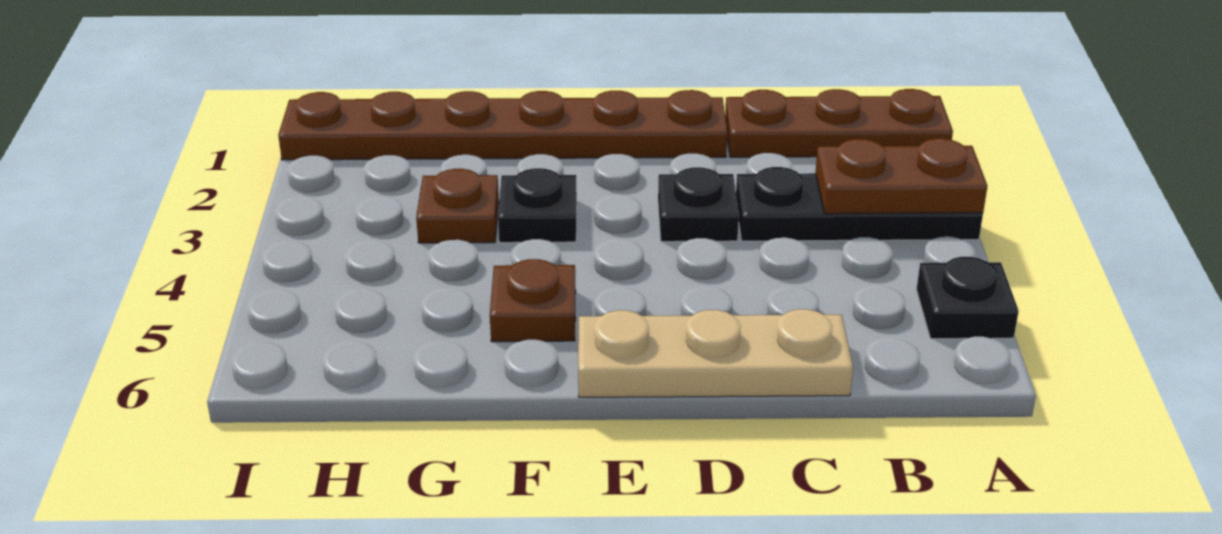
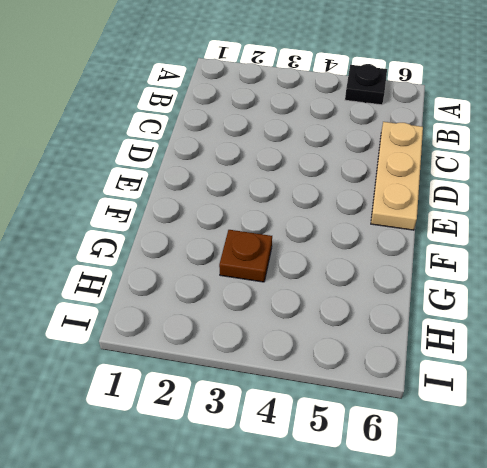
none -> brown plate A1:C1 level 1
none -> black plate A3:C3 level 1

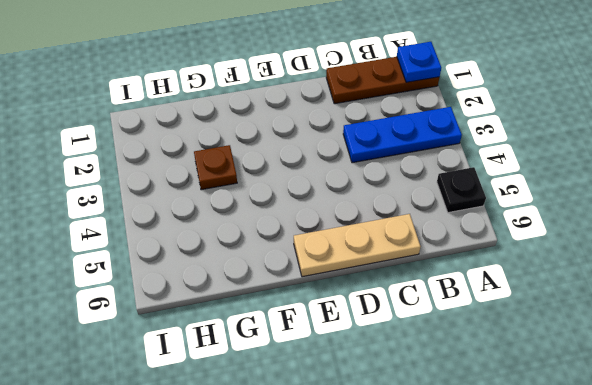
blue plate A1 level 2 -> none
blue plate A3:C3 level 1 -> black plate A3:C3 level 1
none -> brown plate D1:I1 level 1
none -> black plate D3 level 1

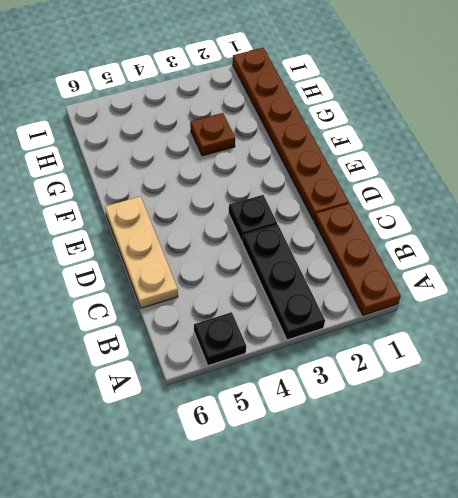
none -> black plate F3 level 1
none -> brown plate F5 level 1

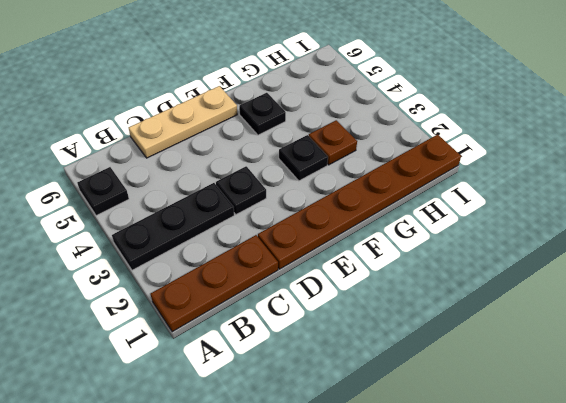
black plate F5 level 1 -> brown plate F5 level 1
none -> brown plate A3:B3 level 2

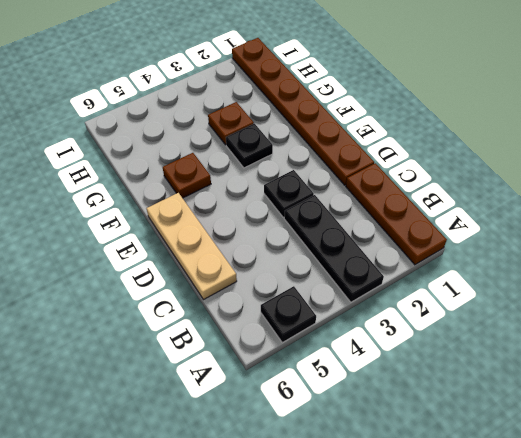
none -> brown plate A3:B3 level 2

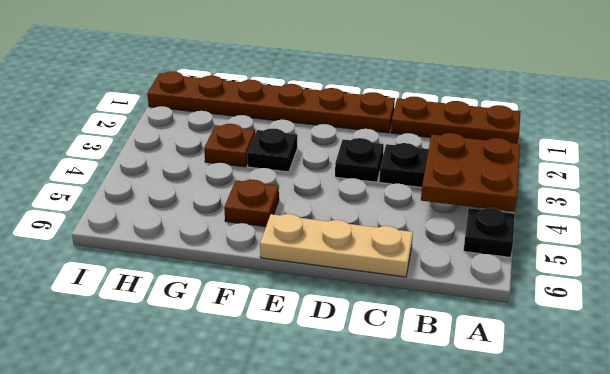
brown plate A3:B4 level 2 -> brown plate A3:B3 level 2

